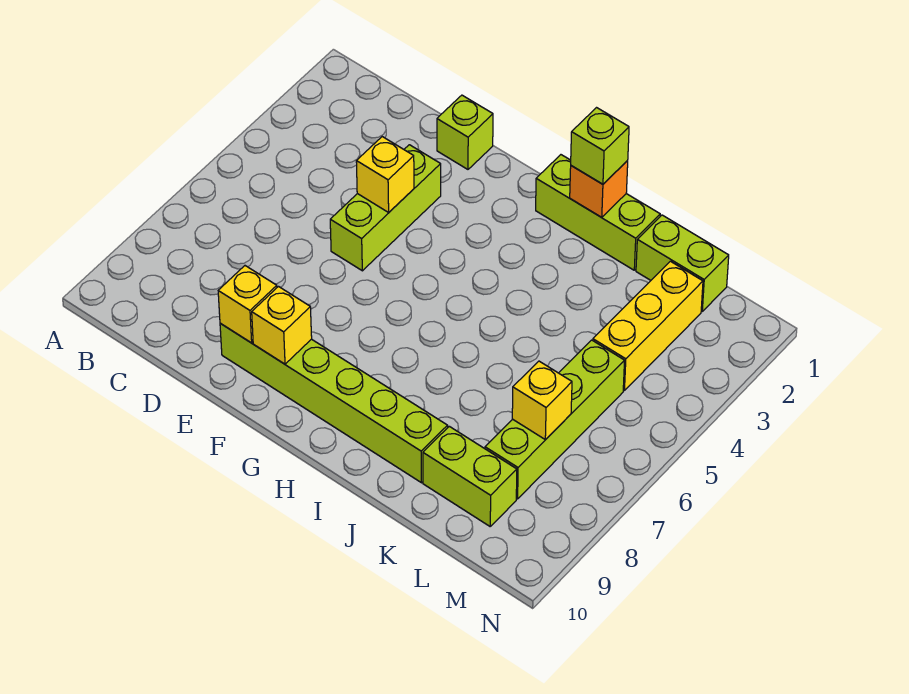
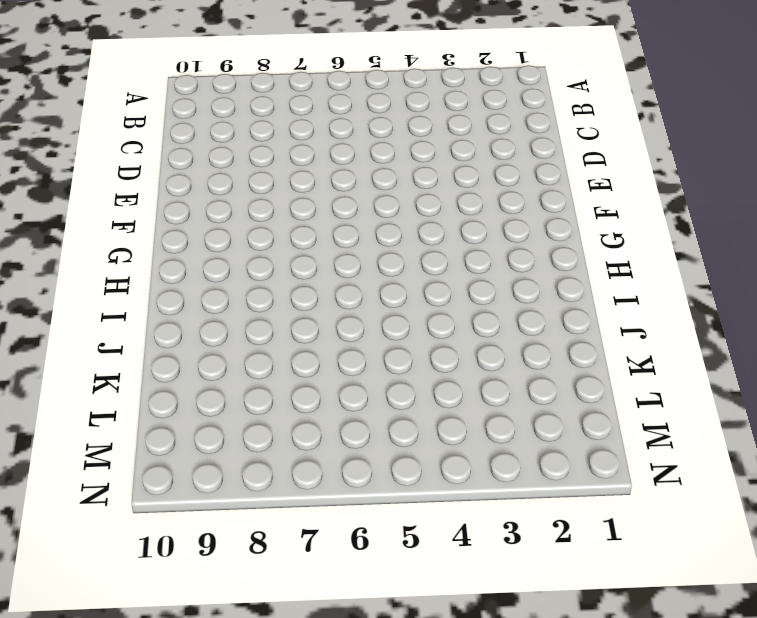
none -> lime brick E1 level 1
none -> lime brick E3:E5 level 1
none -> lime brick E9:J9 level 1

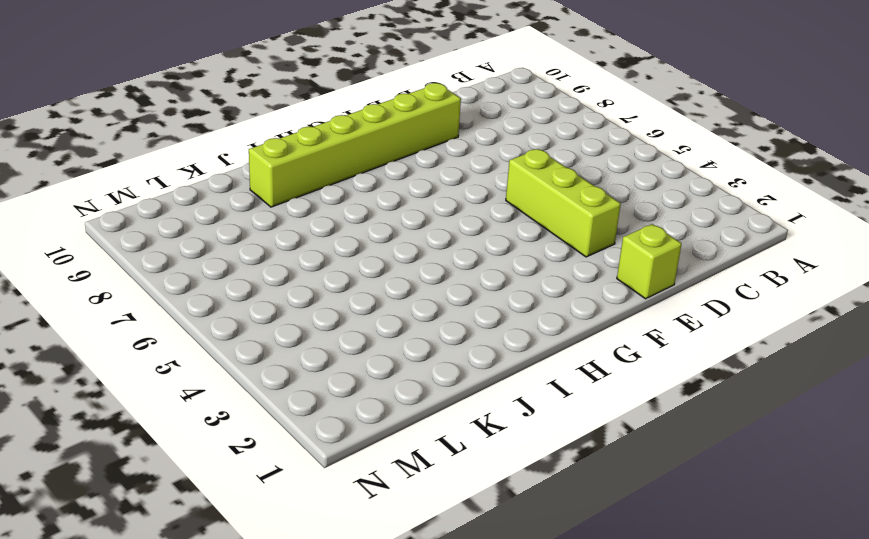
none -> lime brick H1:J1 level 1
none -> lime brick K1:L1 level 1
none -> lime brick K9:L9 level 1

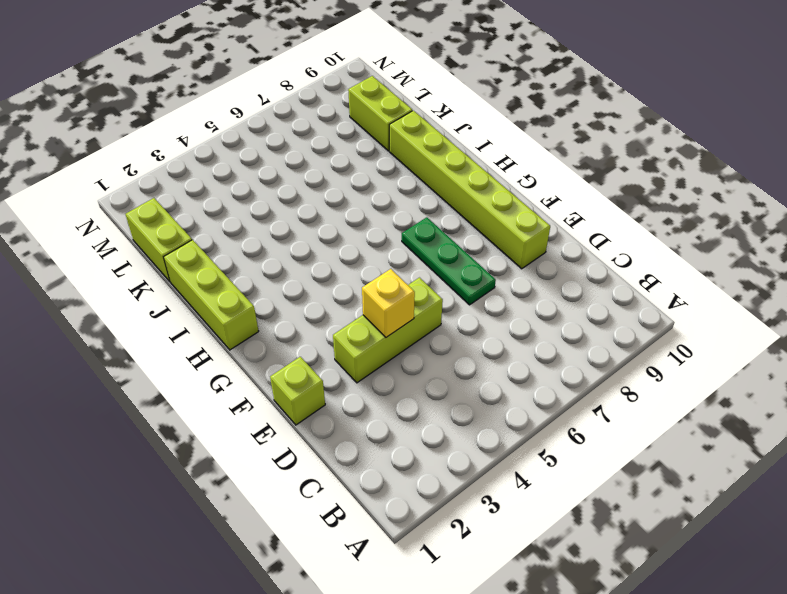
green plate E7:G7 level 1 -> none
none -> yellow brick L2:L4 level 1
none -> lime brick L5:L8 level 1
none -> yellow brick E9 level 2

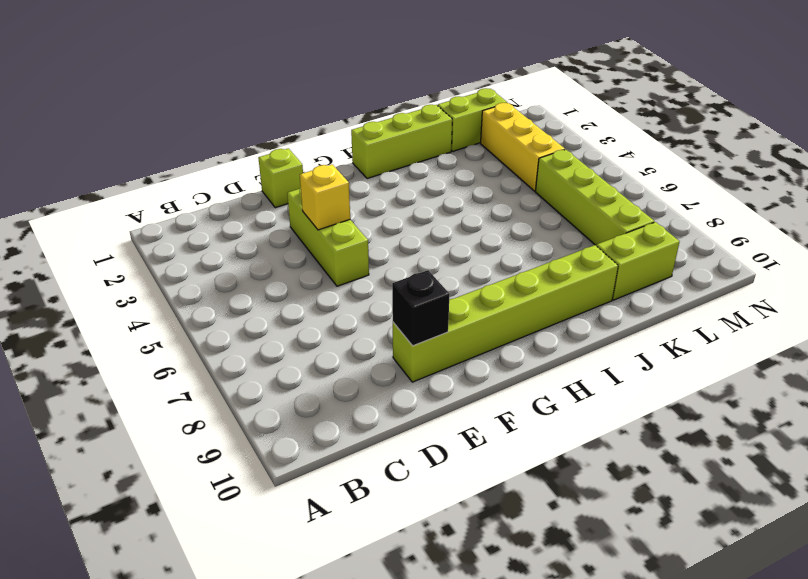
black brick E9 level 2 -> yellow brick E9 level 2
none -> yellow brick F9 level 2
none -> orange brick I1 level 2
none -> yellow brick L7 level 2

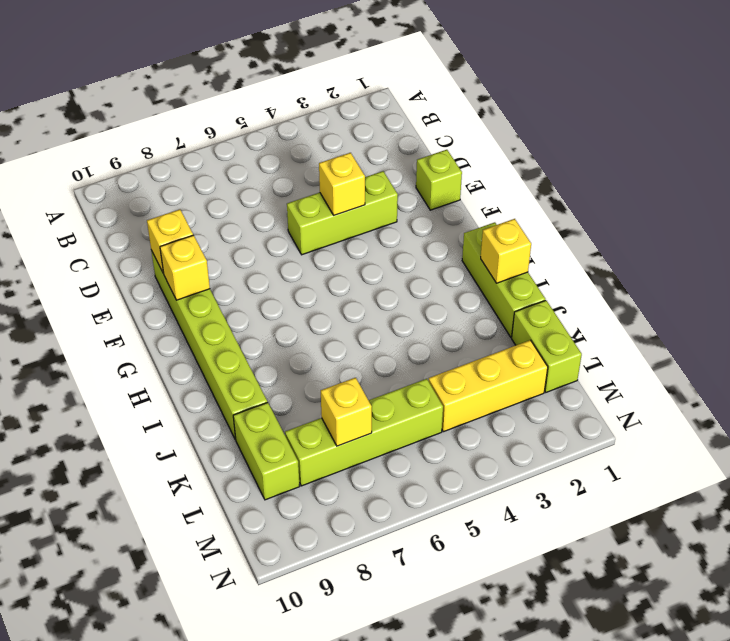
yellow brick I1 level 2 -> orange brick I1 level 2
none -> lime brick I1 level 3

